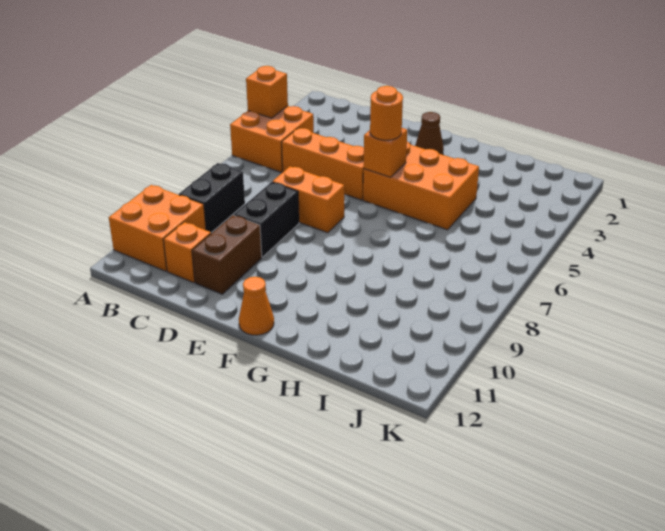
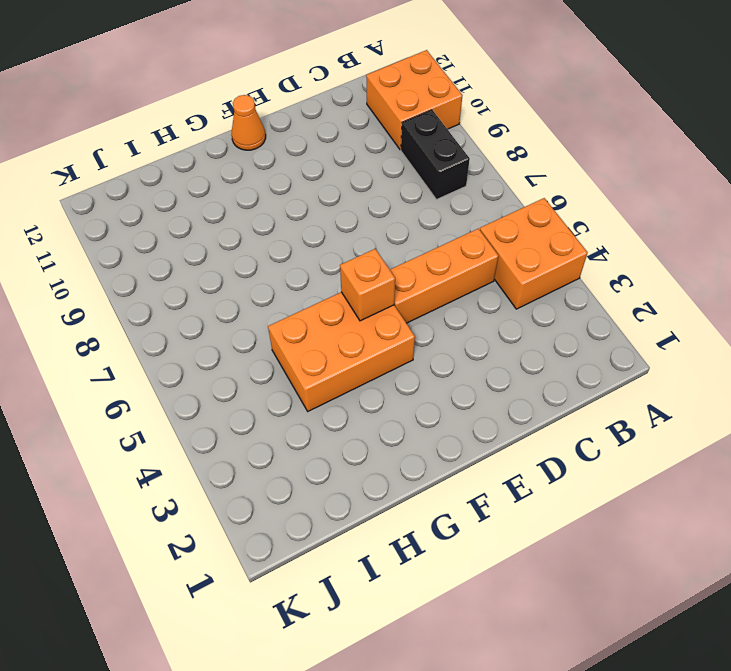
none -> orange brick C11 level 1
none -> orange brick D7:E7 level 1
none -> black brick D8:D9 level 1

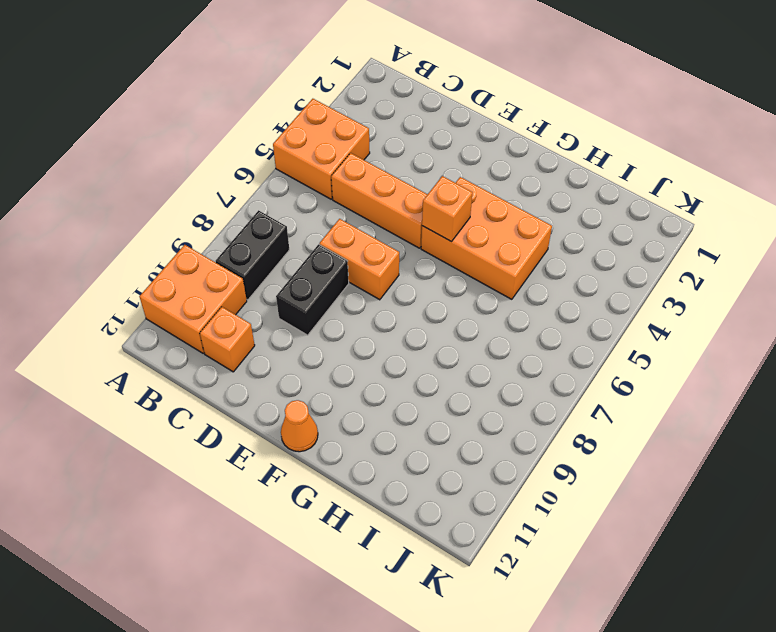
none -> brown brick D10:D11 level 1
none -> brown cone F2 level 1
none -> orange brick A4 level 2

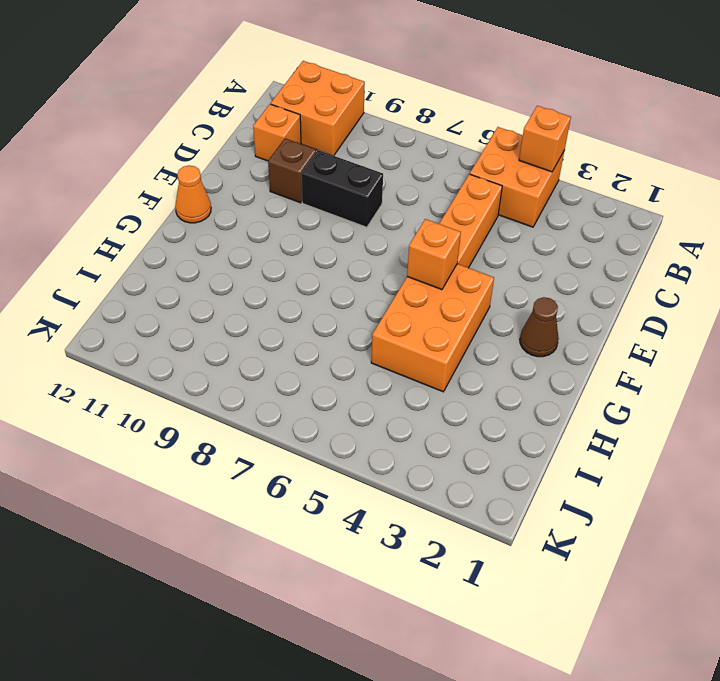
brown brick D10 level 1 -> brown brick D10:D11 level 1
none -> black brick B8:B9 level 1
none -> orange brick D7:E7 level 1
none -> orange round brick F5 level 3

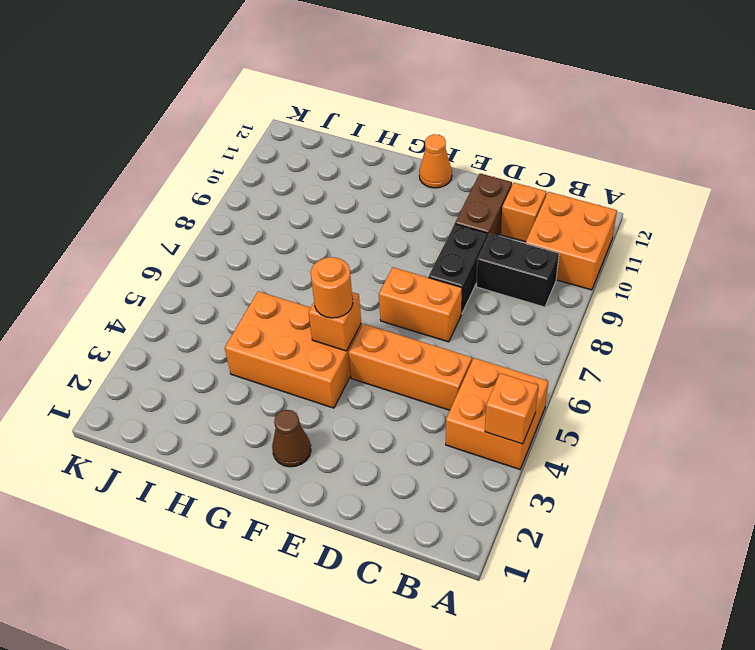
black brick B9:C9 level 1 -> black brick B8:B9 level 1

